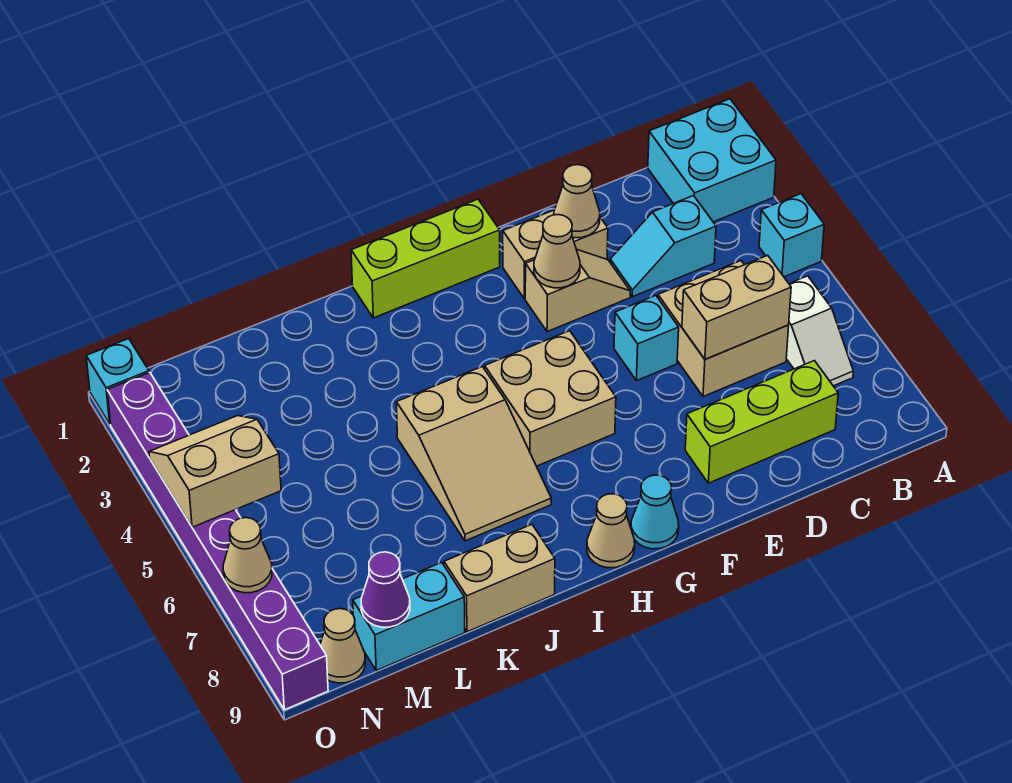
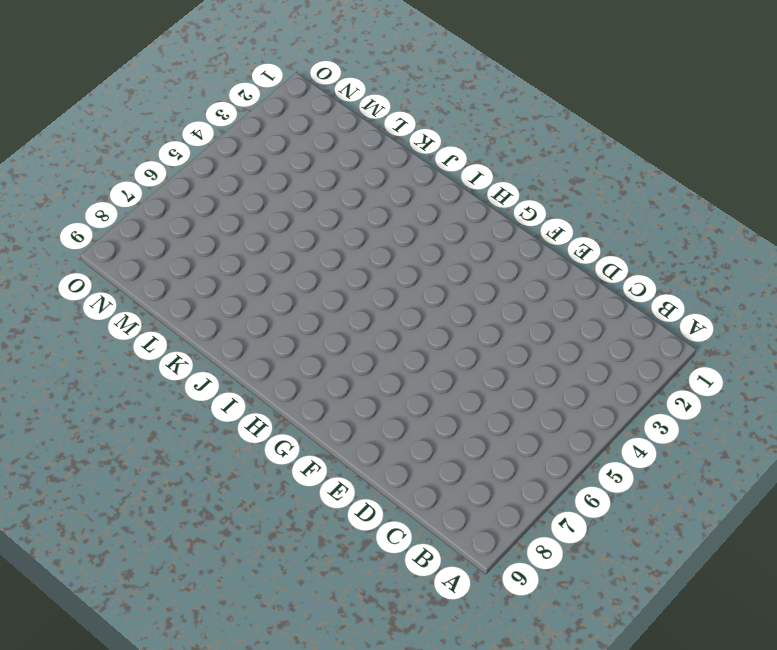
none -> cyan brick A1:B2 level 1
none -> cyan brick A4 level 1
none -> white slope B6:B7 level 1 top 6

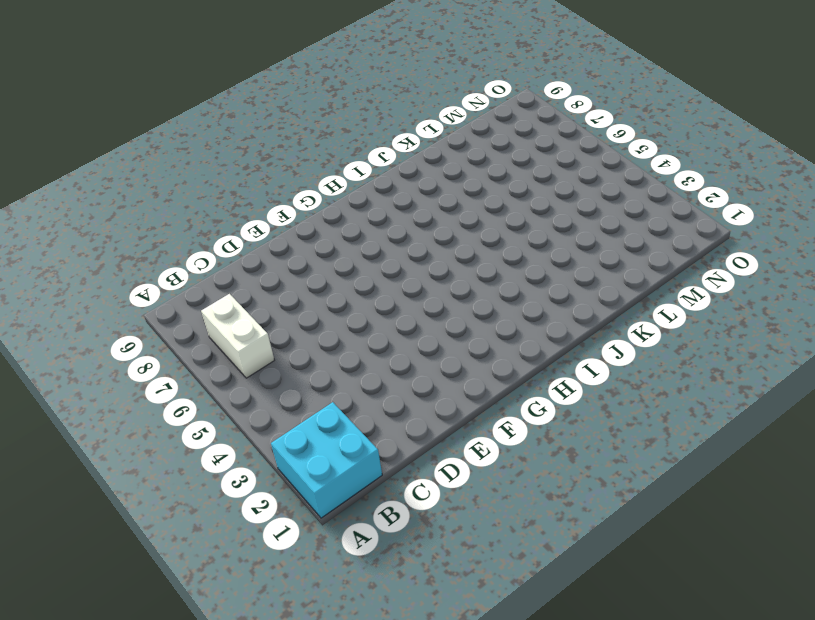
white brick B6:B7 level 1 -> white slope B6:B7 level 1 top 6
none -> cyan brick A4 level 1
none -> cyan slope C3:D3 level 1 top C
none -> tan brick C5:D6 level 1

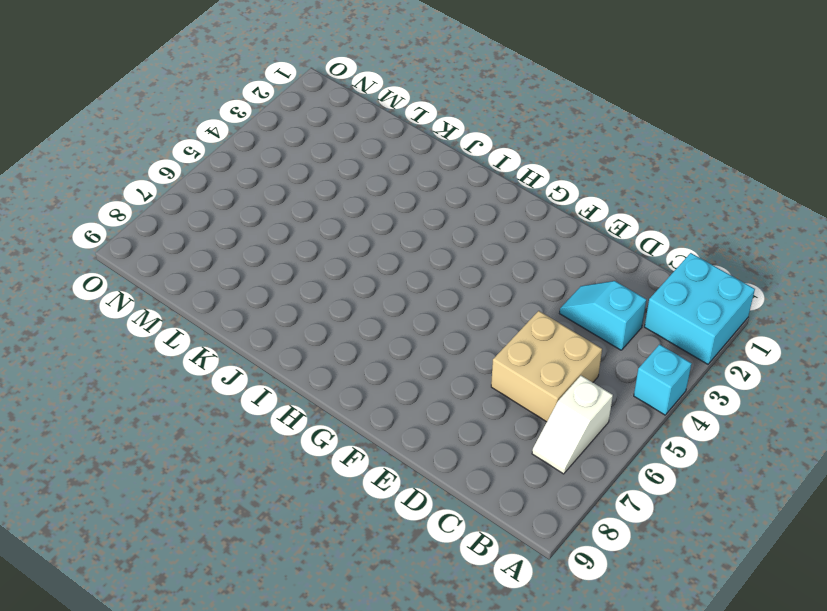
none -> lime brick C8:E8 level 1
none -> tan brick E2:F2 level 1
none -> tan slope E3:F3 level 1 top F

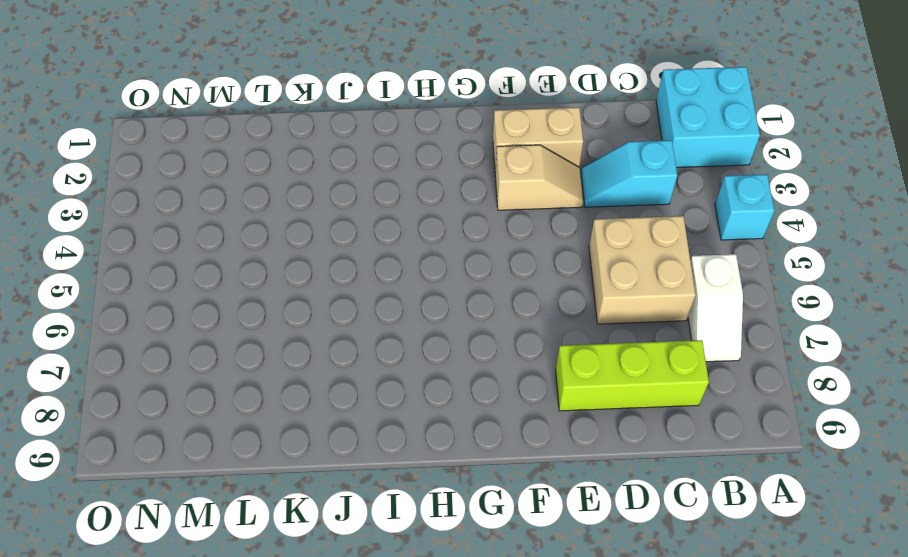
none -> cyan brick E5 level 1
none -> lime brick G1:I1 level 1
none -> tan brick G5:H6 level 1

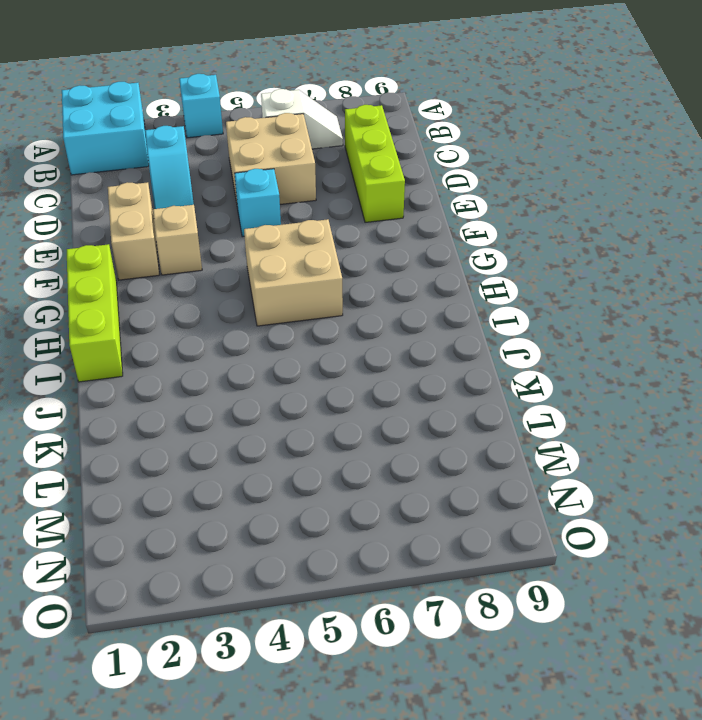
none -> cyan cone G9 level 1
none -> tan cone H9 level 1
none -> tan slope I5:J7 level 1 top 5

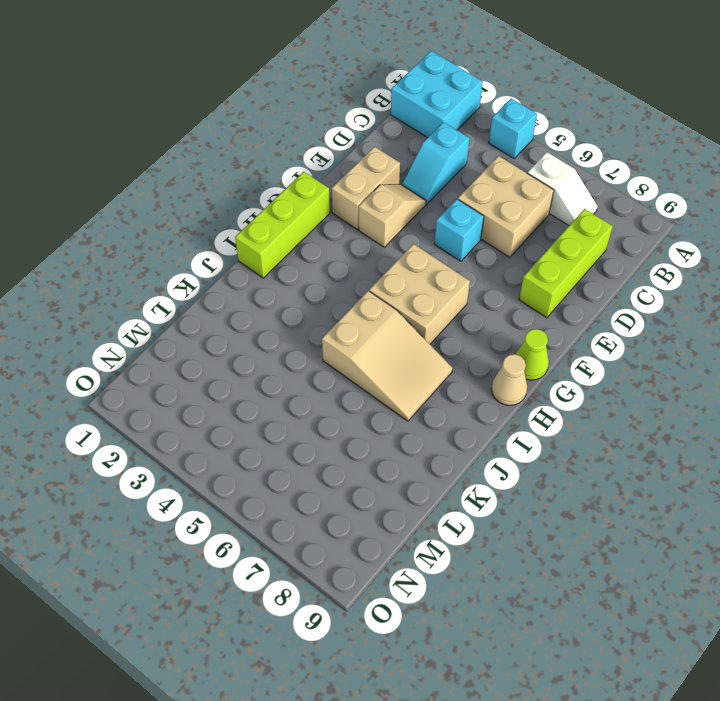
lime cone G9 level 1 -> cyan cone G9 level 1
none -> tan brick J9:K9 level 1
none -> cyan brick L9:M9 level 1
none -> tan cone N9 level 1

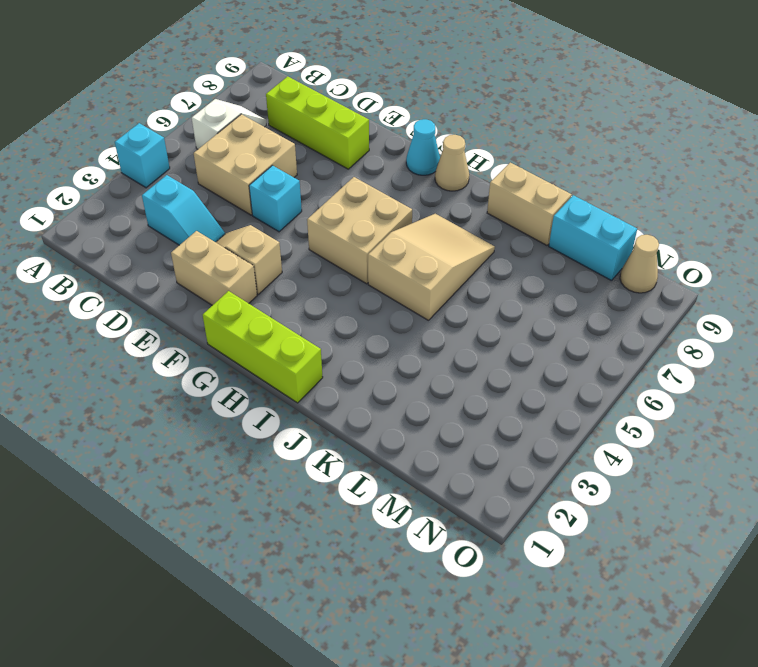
none -> cyan brick A1:B2 level 1
none -> cyan brick O1 level 1
none -> purple brick O2:O9 level 1

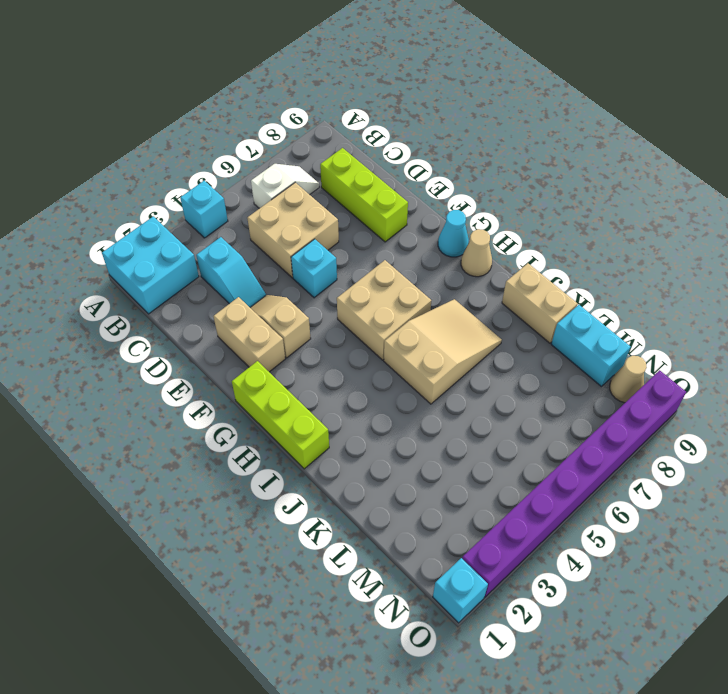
none -> tan brick C6:D6 level 2
none -> tan cone E2 level 2
none -> tan cone F3 level 2

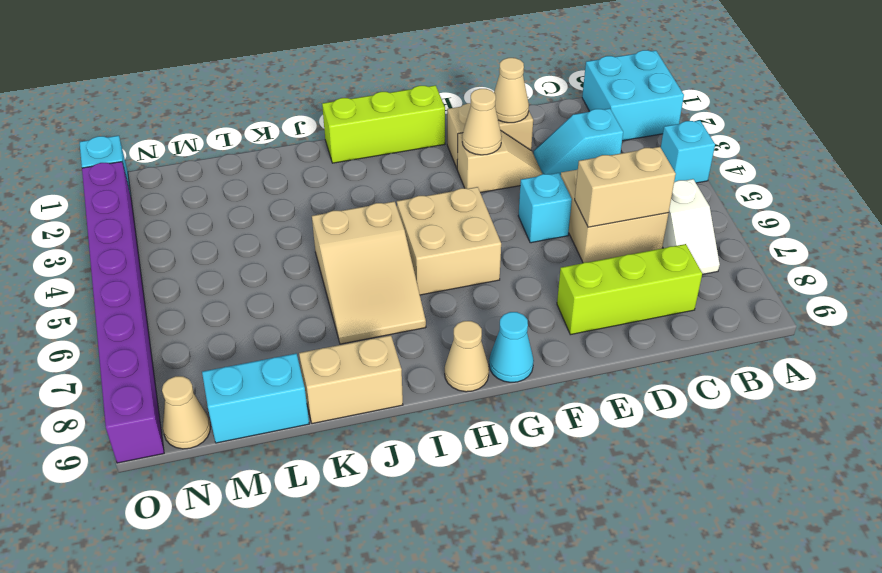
none -> purple cone M9 level 2
none -> tan slope N4:O5 level 2 top 5
none -> tan cone O7 level 2

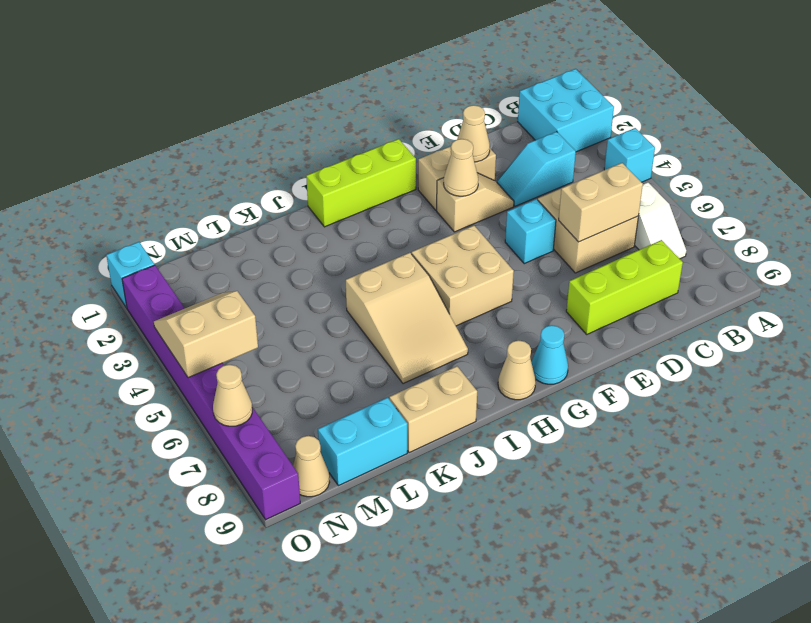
none -> purple cone M9 level 2

